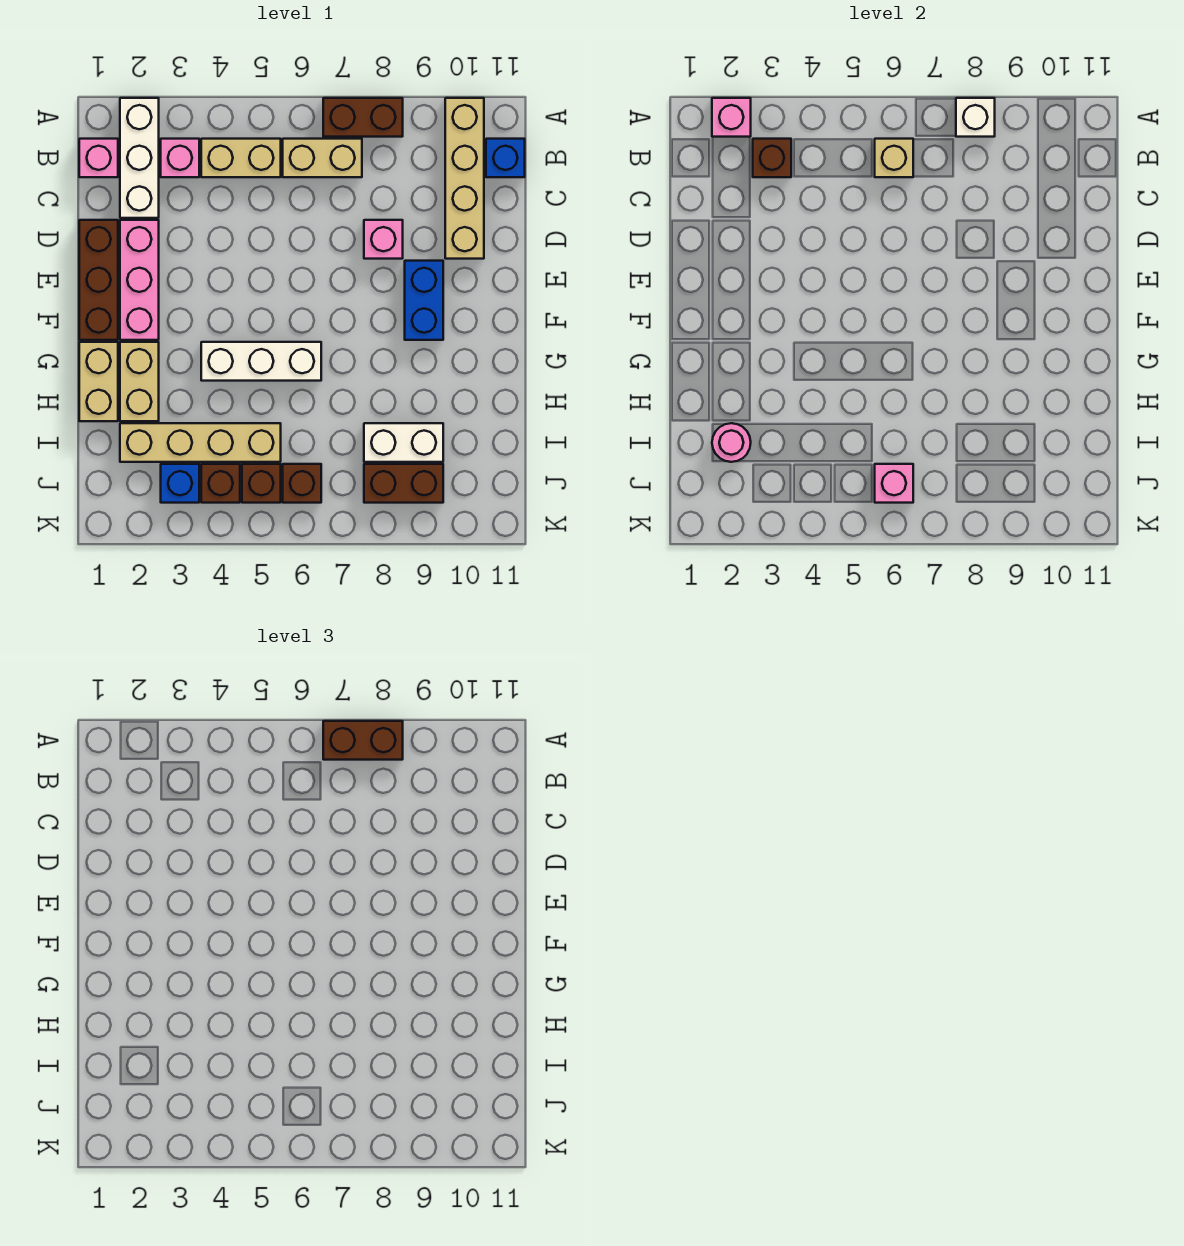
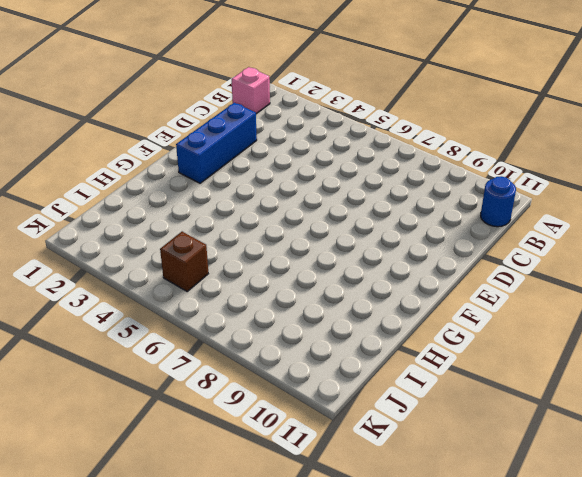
blue round brick B11 level 1 -> blue brick B11 level 1
blue brick D2:F2 level 1 -> pink brick D2:F2 level 1
none -> white brick A2:C2 level 1
none -> brown brick A7:A8 level 1
none -> tan brick A10:D10 level 1

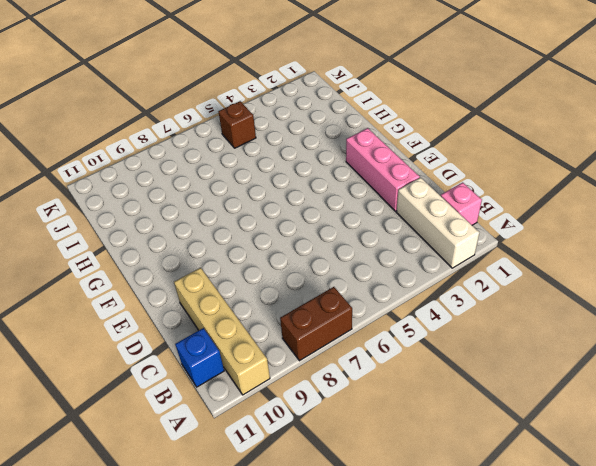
none -> pink brick B3 level 1
none -> tan brick B4:B5 level 1
none -> tan brick B6:B7 level 1

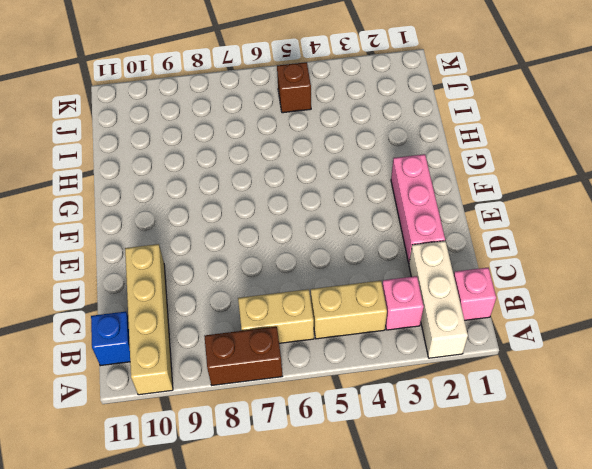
none -> brown brick D1:F1 level 1
none -> pink brick D8 level 1
none -> blue brick E9:F9 level 1

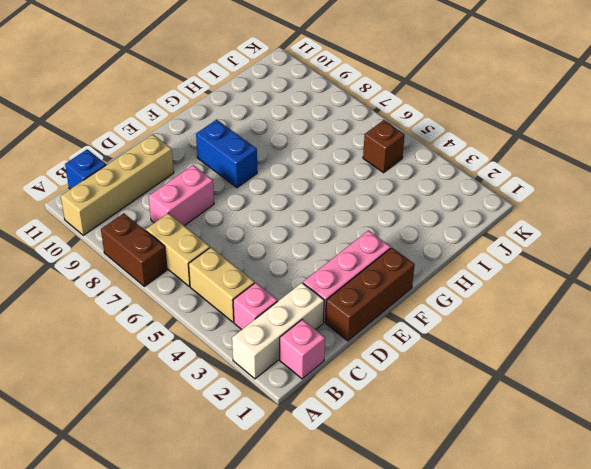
pink brick C8:D8 level 1 -> pink brick D8 level 1
blue brick F8:F9 level 1 -> blue brick E9:F9 level 1
none -> tan brick G1:H1 level 1
none -> tan brick G2:H2 level 1
none -> white brick G4:G6 level 1

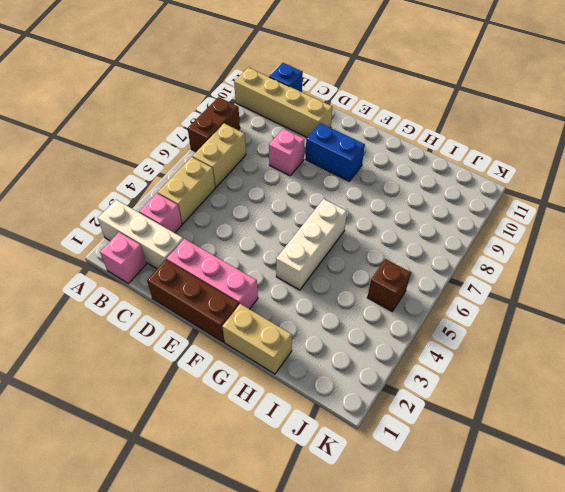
none -> tan brick G2:H2 level 1
none -> tan brick I2:I5 level 1
none -> white brick I8:I9 level 1

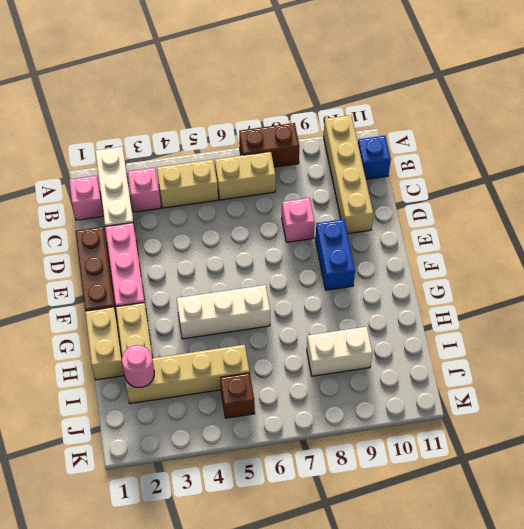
none -> blue brick J3 level 1
none -> brown brick J4 level 1
none -> brown brick J6 level 1

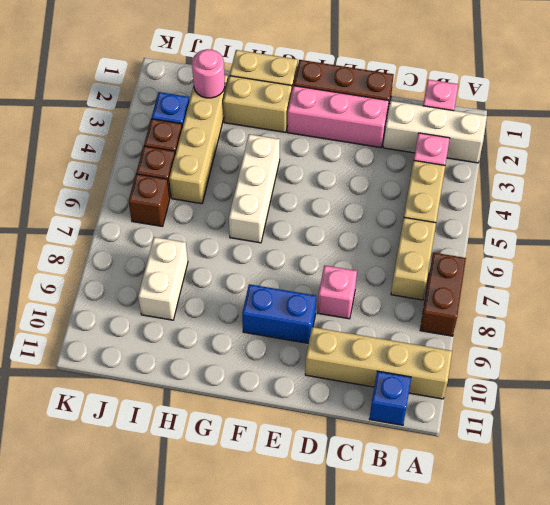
none -> brown brick J8:J9 level 1
none -> pink brick A2 level 2
none -> white brick A8 level 2

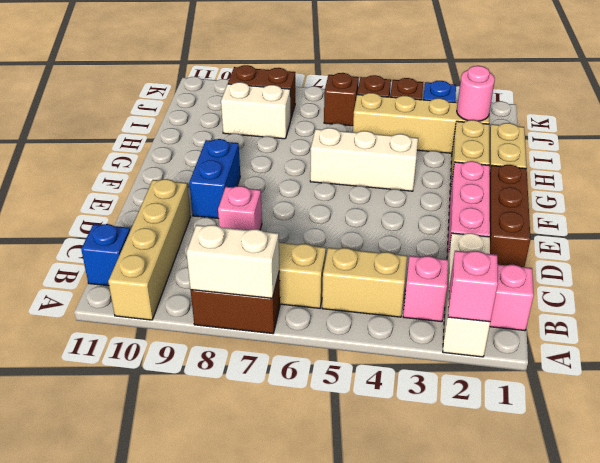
white brick A7:A8 level 2 -> white brick A8 level 2
none -> brown brick B3 level 2
none -> tan brick B6 level 2
none -> pink brick J6 level 2

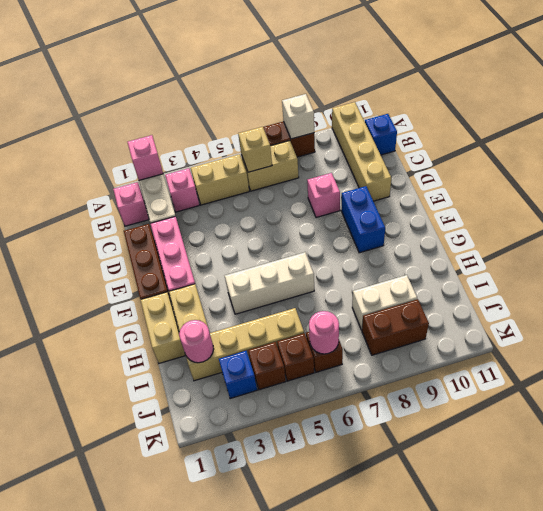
pink round brick J6 level 2 -> pink brick J6 level 2
none -> brown brick B3 level 2
none -> brown brick A7:A8 level 3

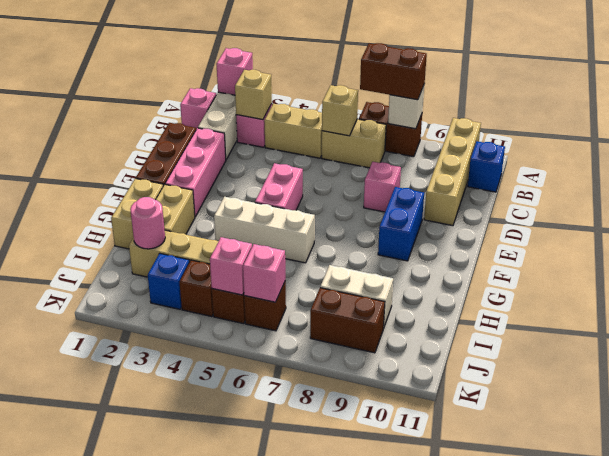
tan brick B3 level 2 -> brown brick B3 level 2
pink brick E5:F5 level 1 -> none
pink brick J5 level 2 -> none

